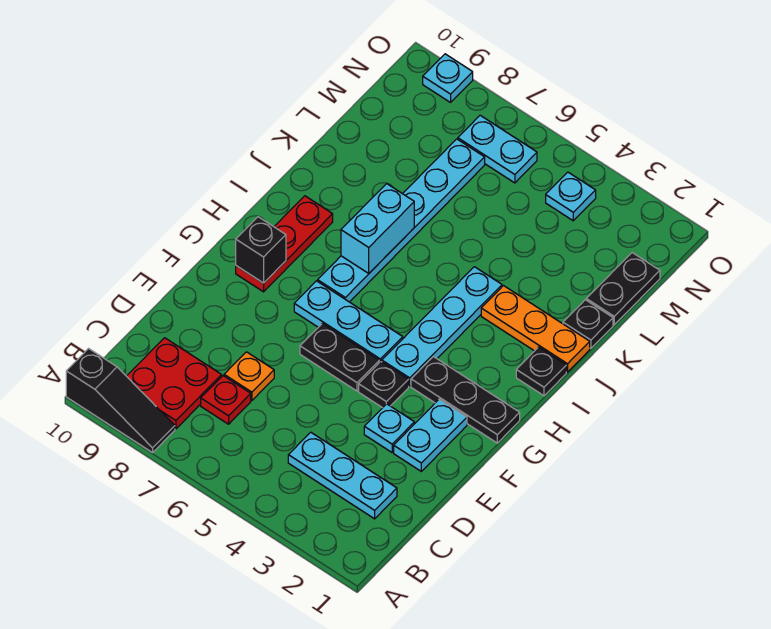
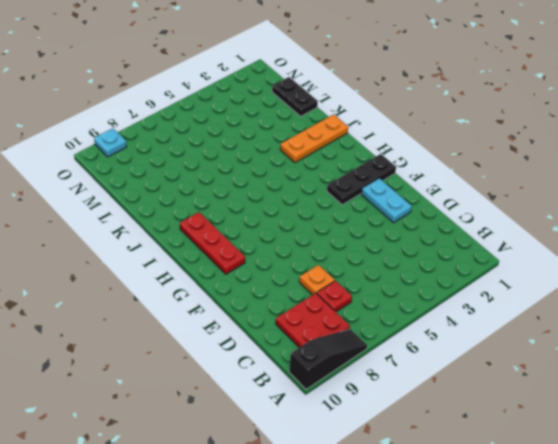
none -> cyan plate C2:C4 level 1
none -> cyan plate E3 level 1
none -> black plate F4 level 1

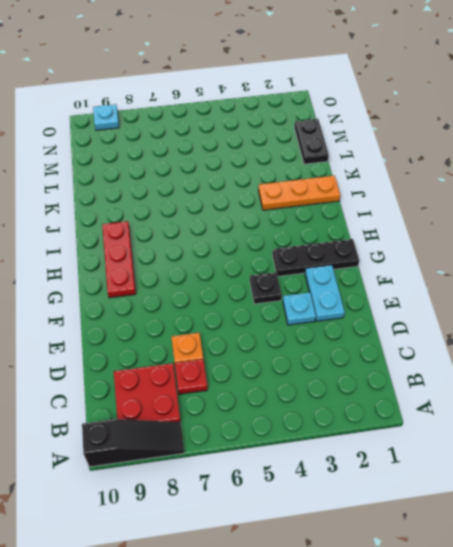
none -> cyan plate C2:C4 level 1
none -> black plate F5:F6 level 1
none -> cyan plate G4:J4 level 1

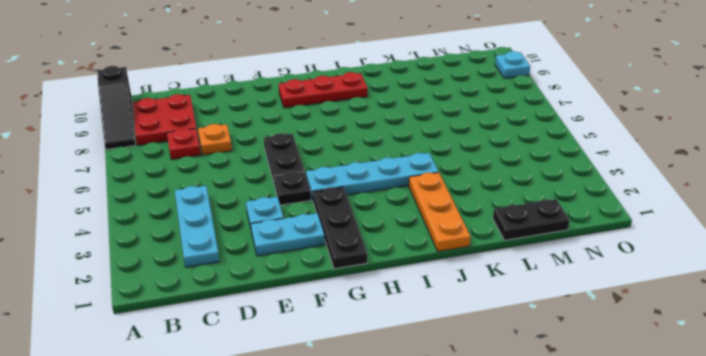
none -> cyan plate G5:G7 level 1
none -> cyan plate H7:M7 level 1
none -> black plate I1 level 1

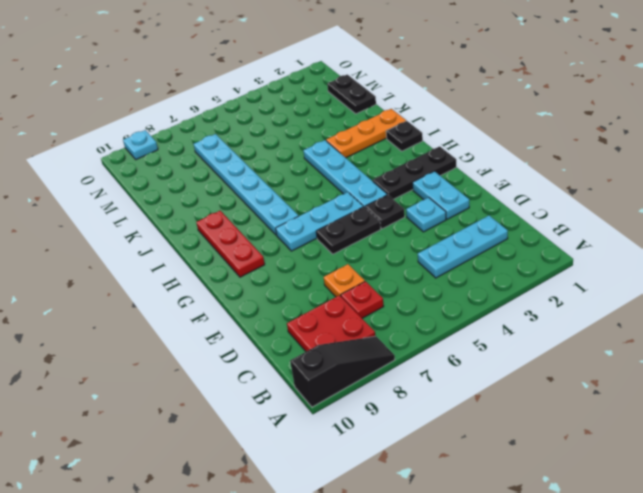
none -> black plate K1 level 1
none -> cyan plate N4 level 1
none -> cyan plate N6:N7 level 1

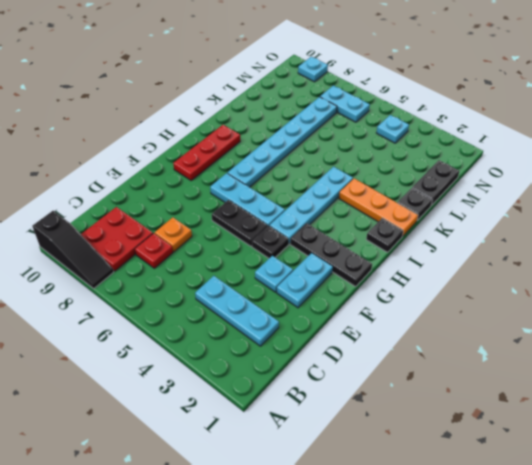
none -> black brick G9 level 2
none -> cyan brick I7:J7 level 2

